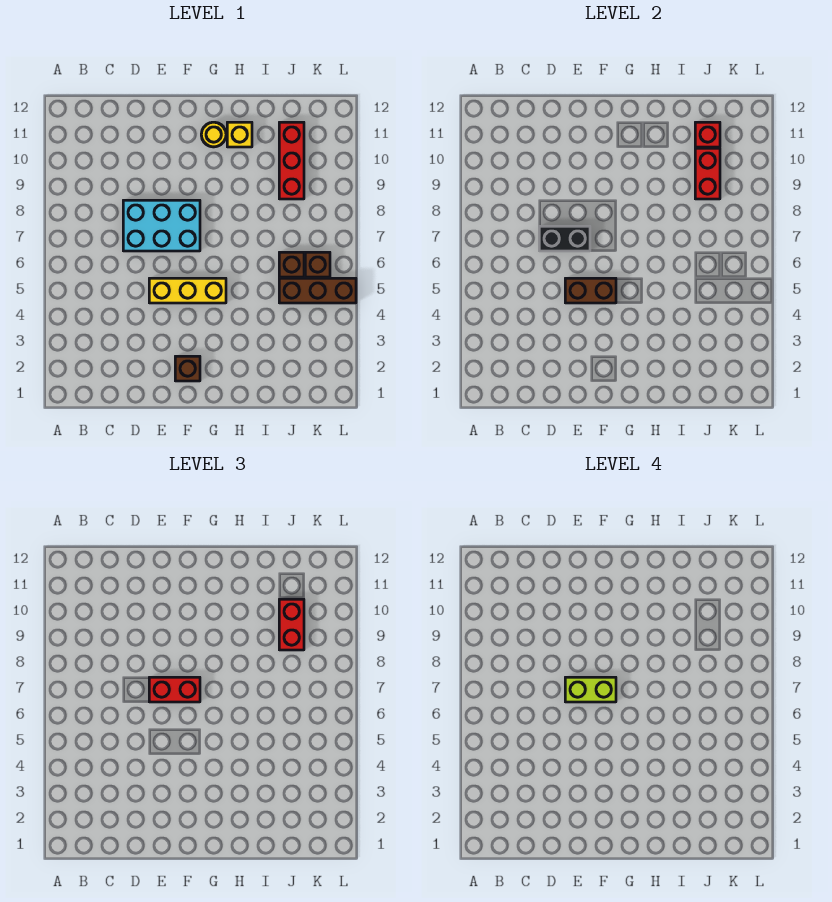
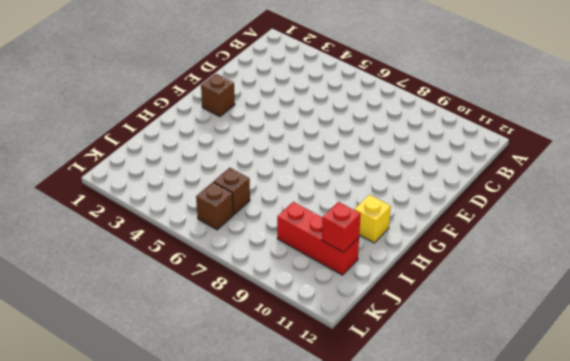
none -> cyan brick D7:F8 level 1
none -> yellow brick E5:G5 level 1
none -> yellow round brick G11 level 1

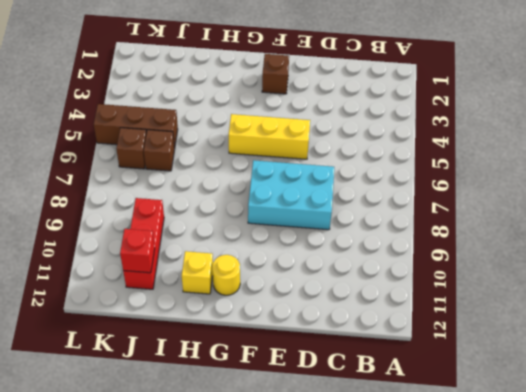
none -> black brick D7:E7 level 2
none -> brown brick E5:F5 level 2
none -> red brick J9:J10 level 2

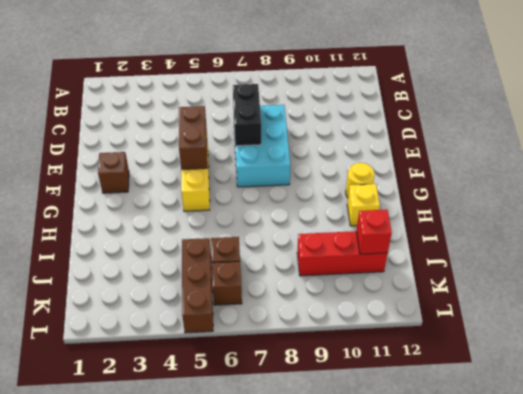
none -> red brick J9:J10 level 2
none -> red brick E7:F7 level 3
none -> red brick J9:J10 level 3

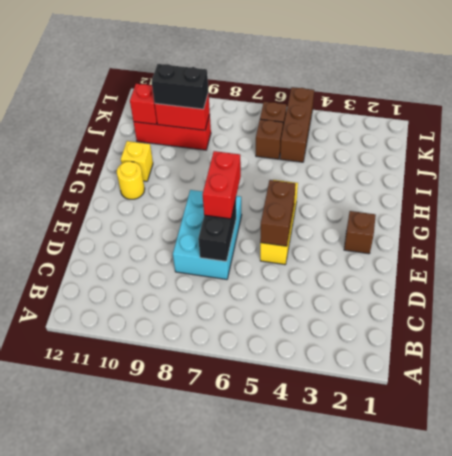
black brick J9:J10 level 3 -> red brick J9:J10 level 3
none -> lime brick E7:F7 level 4

